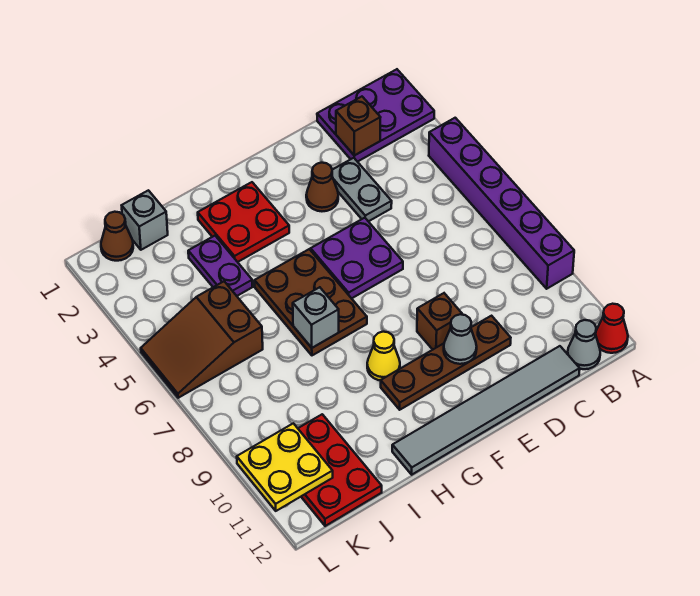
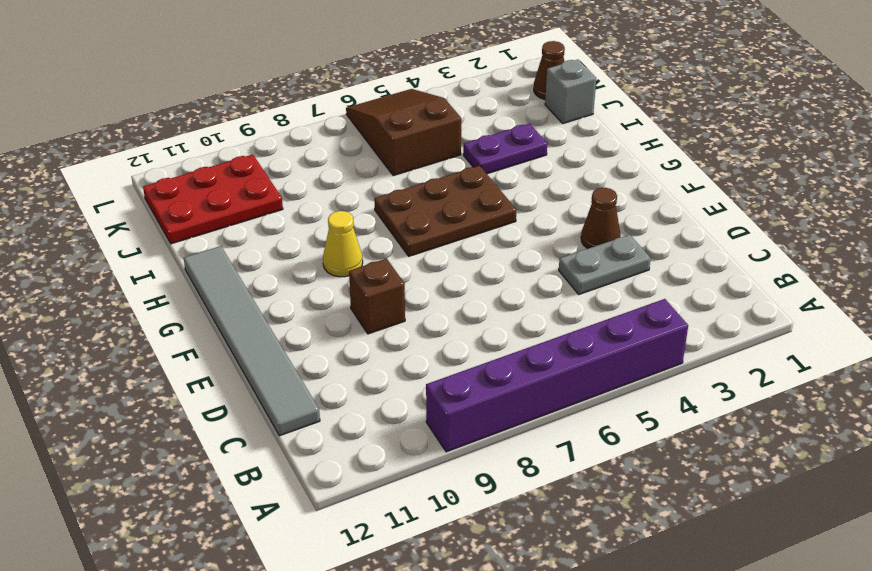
none -> purple plate A1:C2 level 1
none -> red cone A12 level 1
none -> grey cone B12 level 1

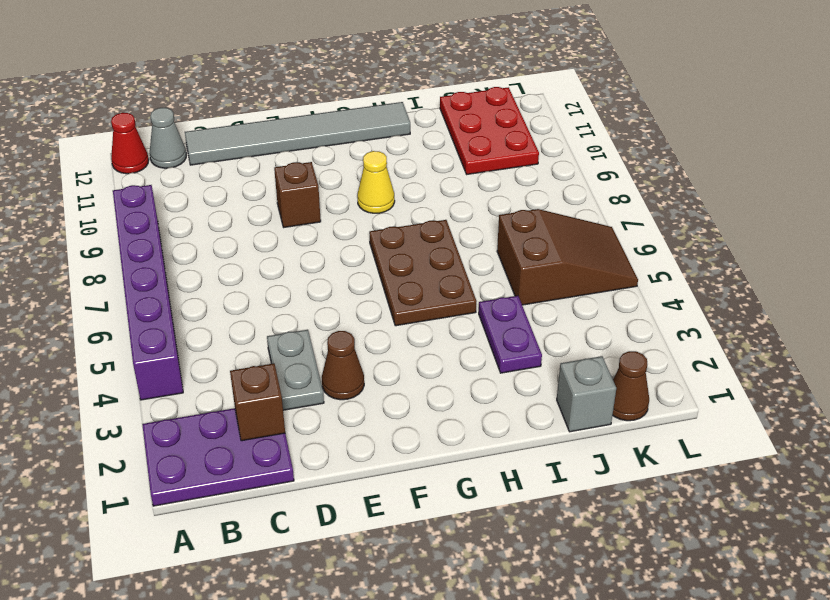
none -> brown plate D10:G10 level 1
none -> purple plate E5:F6 level 1
none -> red plate G2:H3 level 1

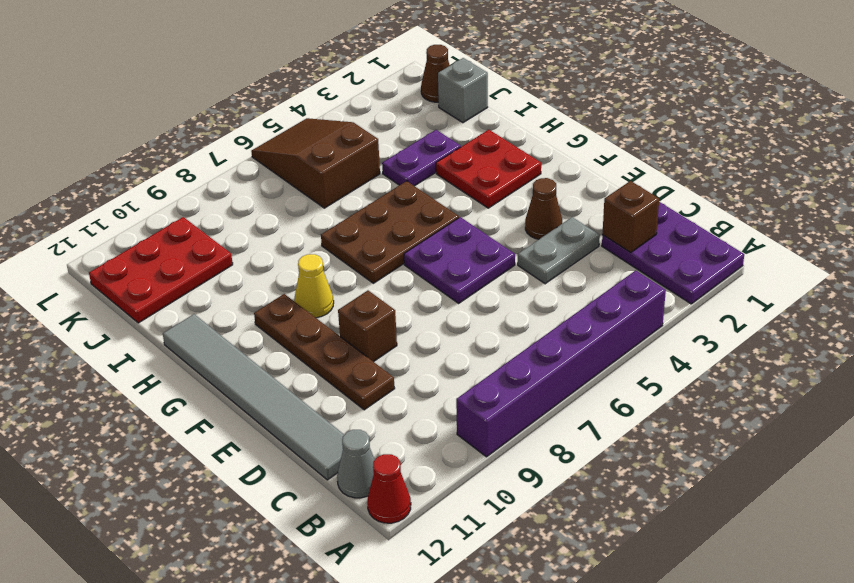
none -> grey cone E10 level 2
none -> grey brick H7 level 2
none -> yellow plate K10:L11 level 2

